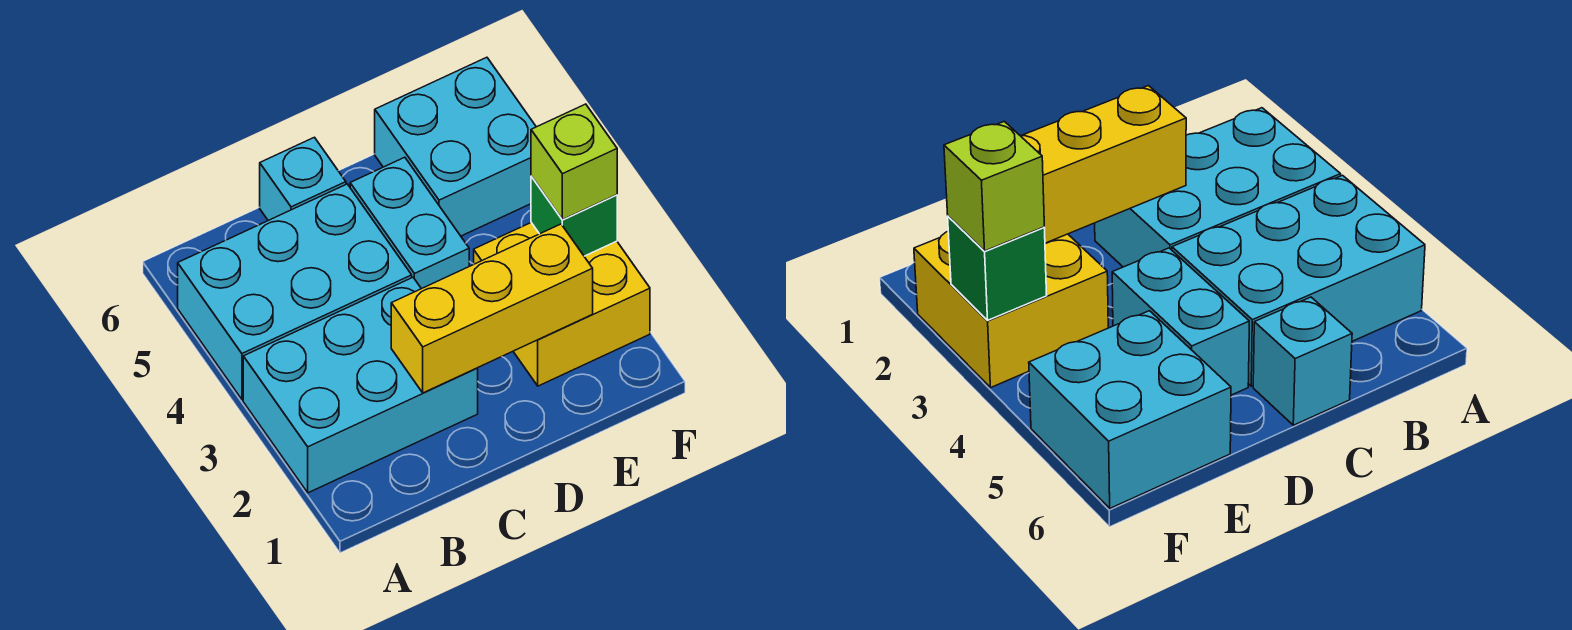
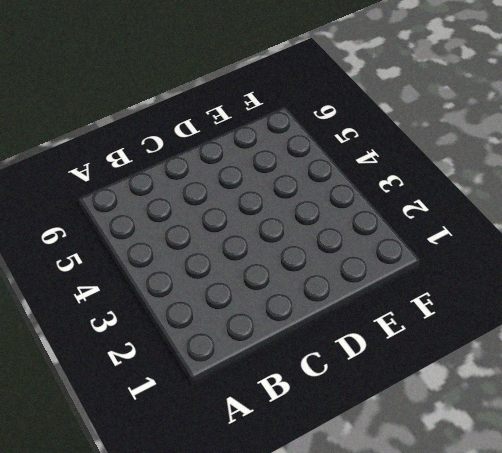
none -> cyan brick A2:C3 level 1
none -> cyan brick A4:C5 level 1

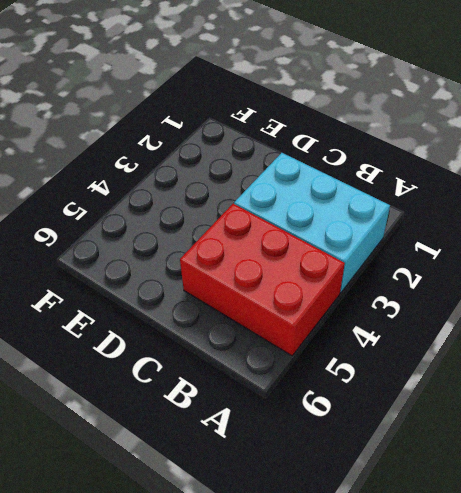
red brick A4:C5 level 1 -> cyan brick A4:C5 level 1
none -> cyan brick C6 level 1
none -> cyan brick D4:D5 level 1

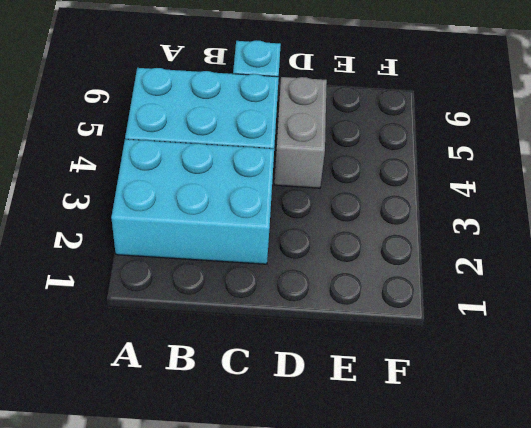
grey brick D4:D5 level 1 -> cyan brick D4:D5 level 1
none -> yellow brick E2:F3 level 1
none -> cyan brick E5:F6 level 1

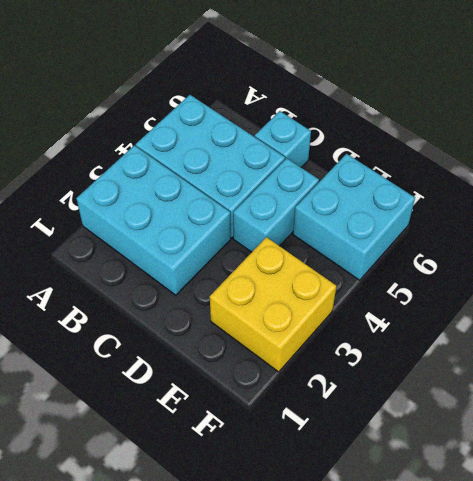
none -> yellow brick C2:E2 level 2
none -> green brick F3 level 2

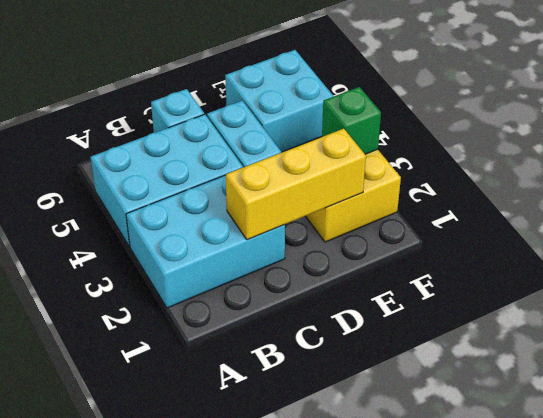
none -> lime brick F3 level 3

